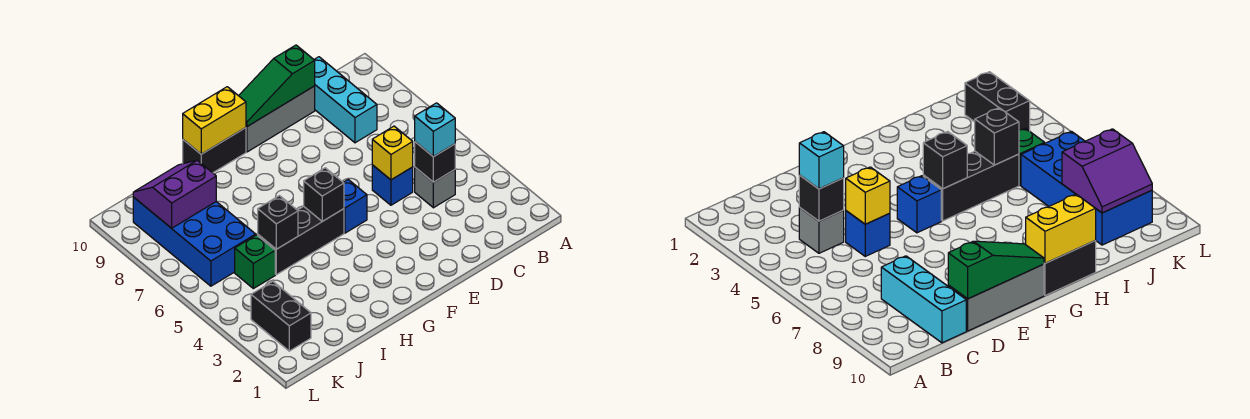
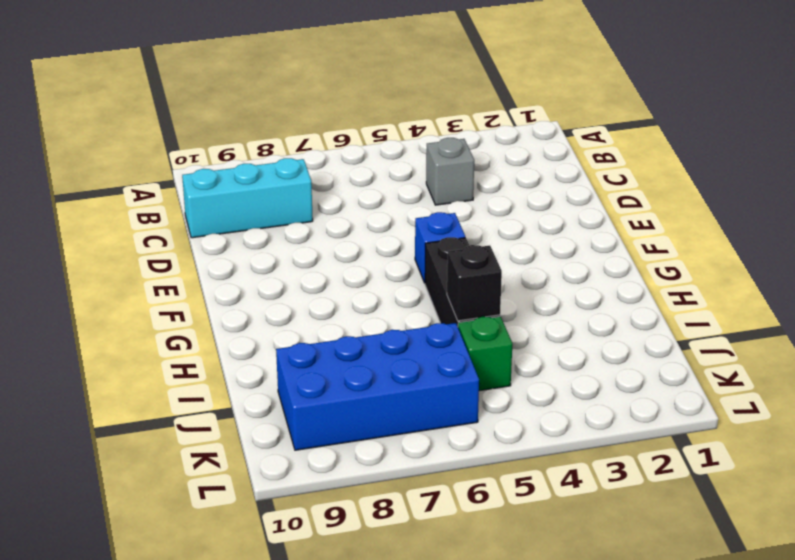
none -> blue brick D5 level 1
none -> grey brick D10:F10 level 1
none -> black brick G10:H10 level 1

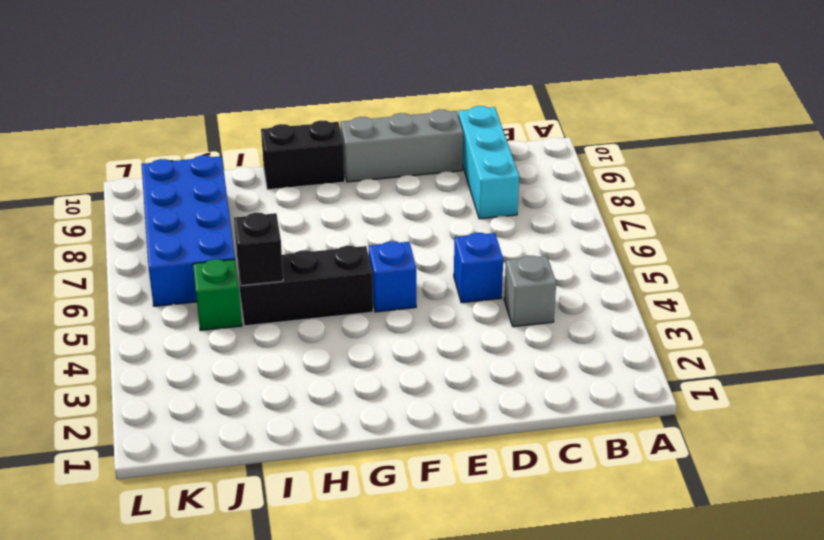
none -> black brick K2:K3 level 1
none -> black brick C4 level 2
none -> yellow brick D5 level 2

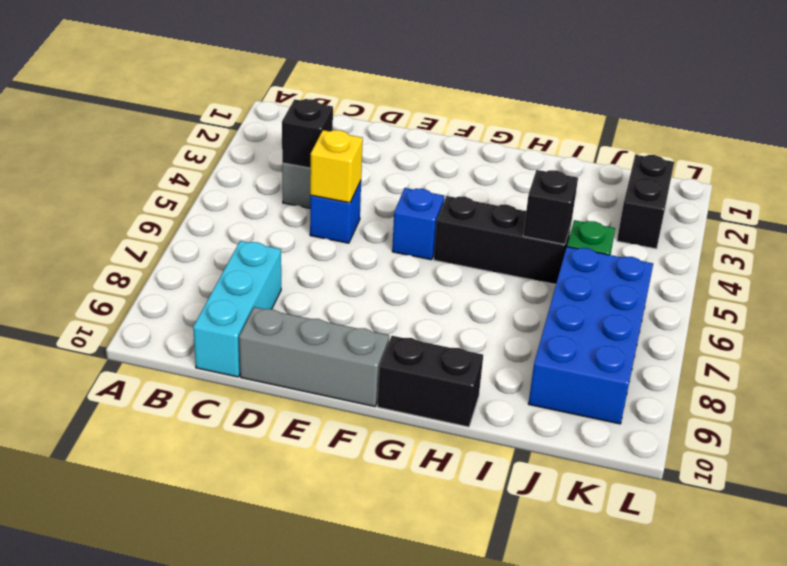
none -> green slope D10:F10 level 2 top D
none -> black brick G5 level 2
none -> yellow brick G10:H10 level 2

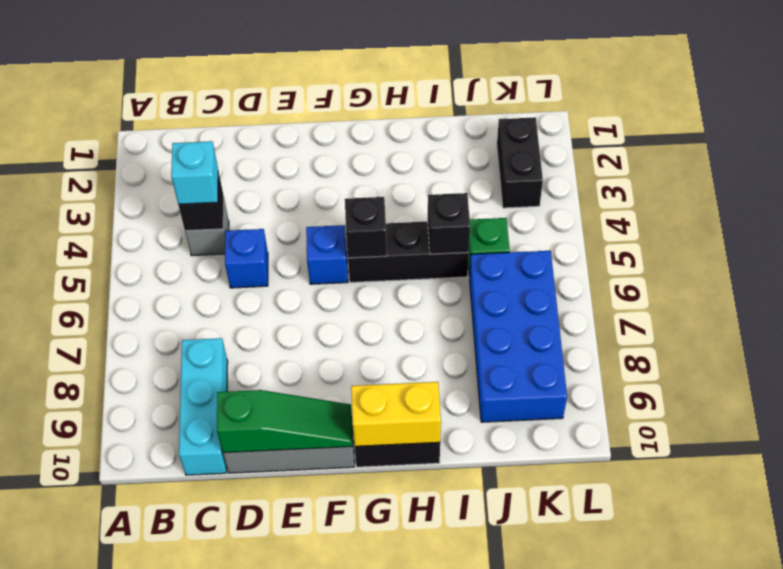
none -> yellow brick D5 level 2
none -> purple slope J8:K9 level 2 top 8

